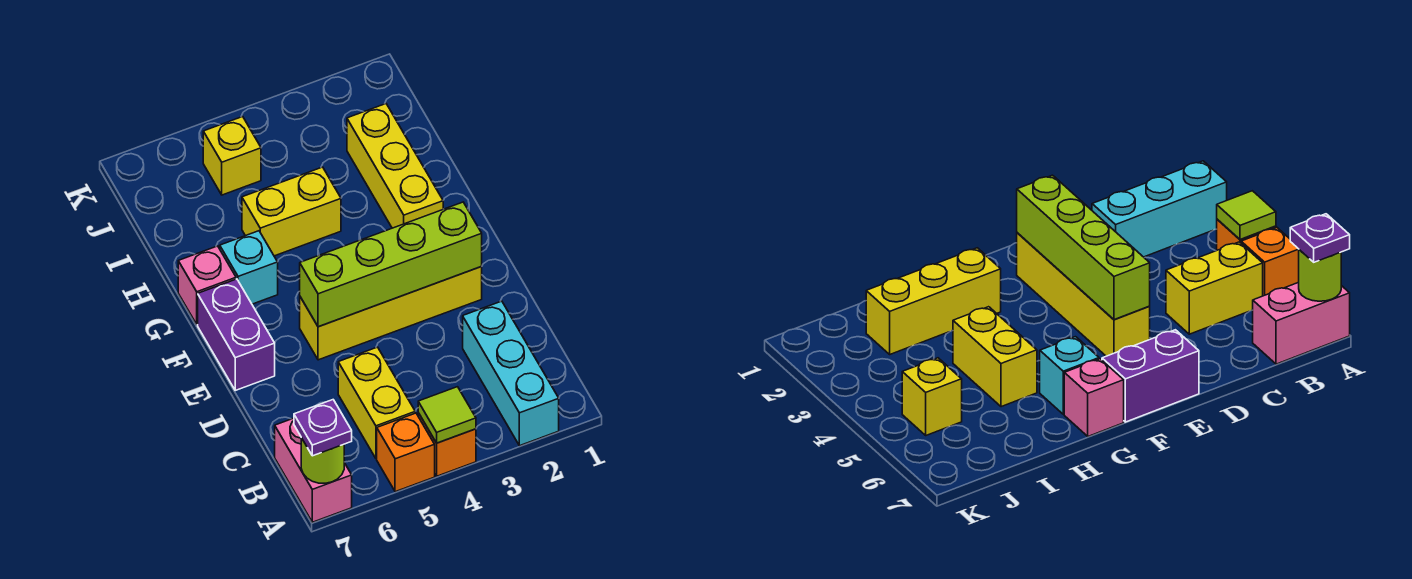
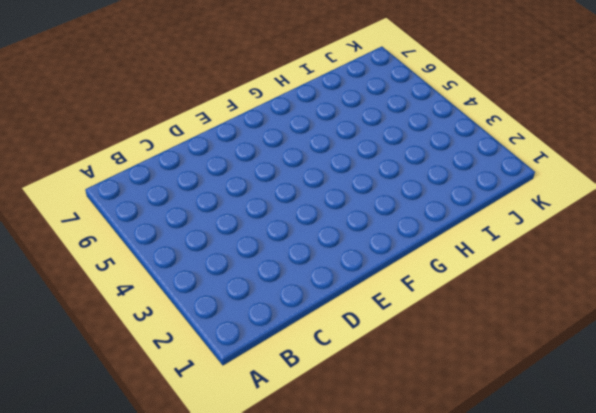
none -> cyan brick A2:C2 level 1
none -> orange brick A4 level 1
none -> orange brick A5 level 1

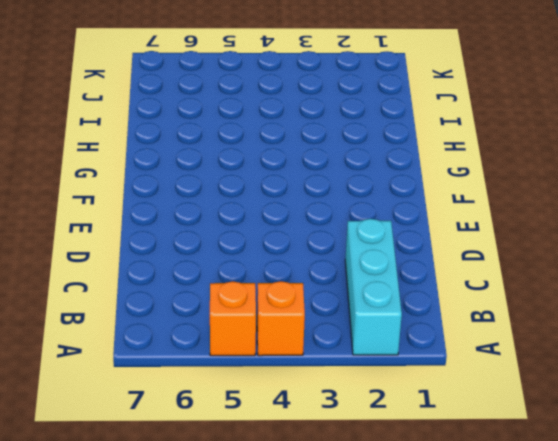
none -> pink brick A7:B7 level 1
none -> yellow brick B5:C5 level 1
none -> yellow brick E2:E5 level 1

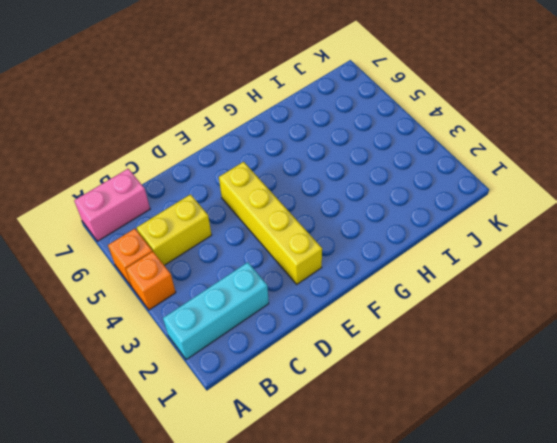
none -> purple brick E7:F7 level 1
none -> yellow brick G2:I2 level 1
none -> cyan brick G6 level 1

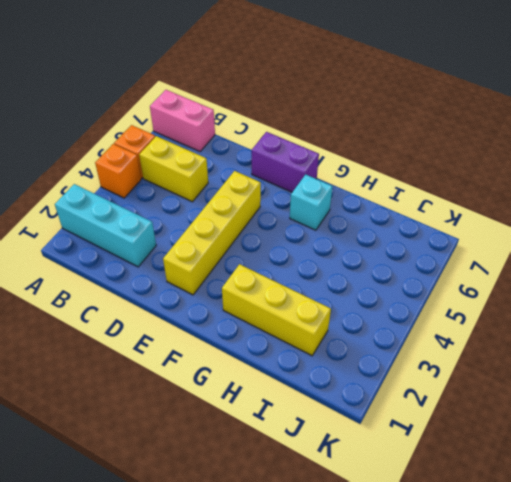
none -> pink brick G7 level 1
none -> yellow brick H4:H5 level 1
none -> yellow brick J5 level 1

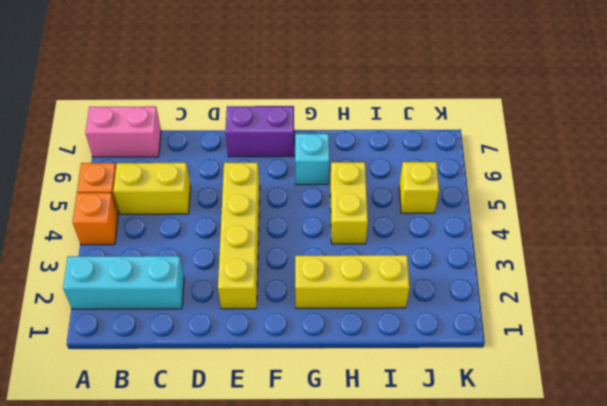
none -> pink brick G7 level 1
none -> lime tile A4 level 2
none -> lime round brick A7 level 2

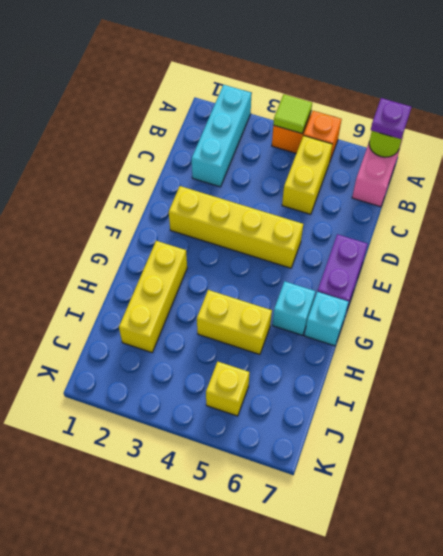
cyan brick G7 level 1 -> pink brick G7 level 1
none -> lime brick E2:E5 level 2

